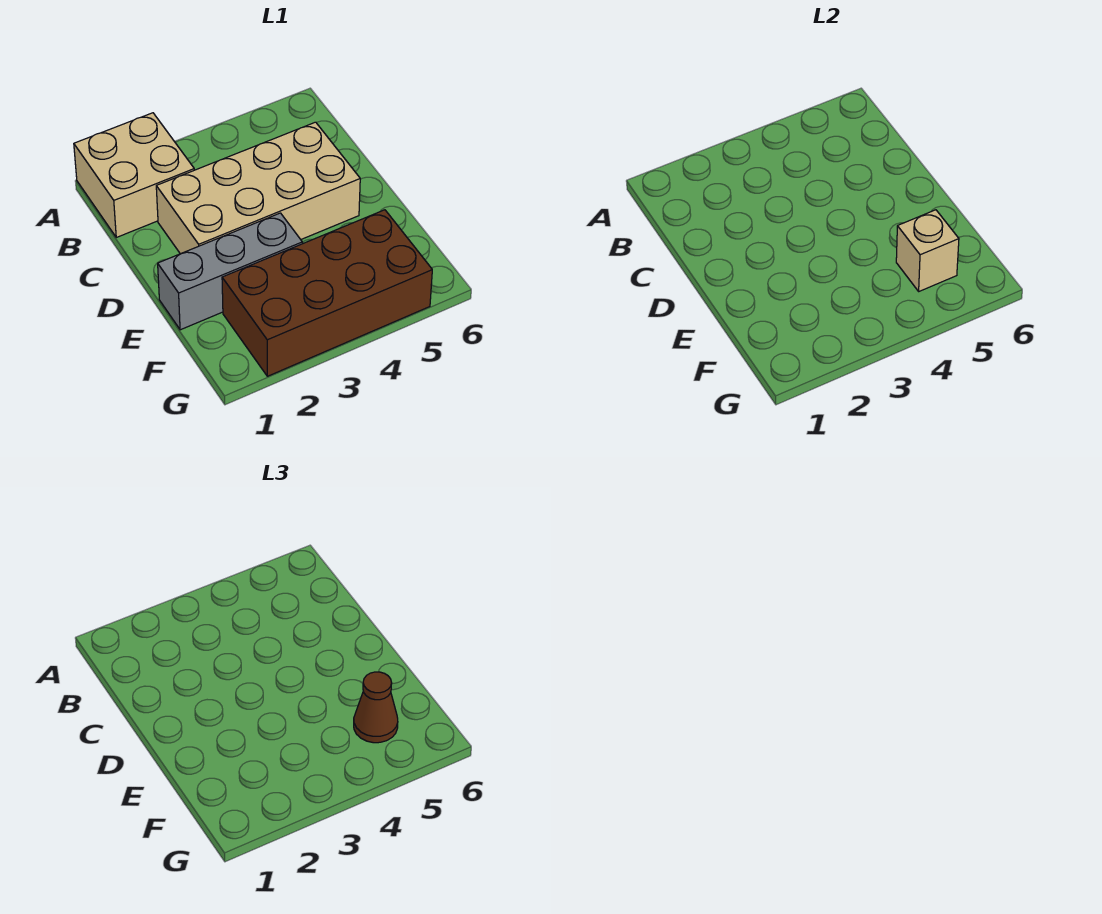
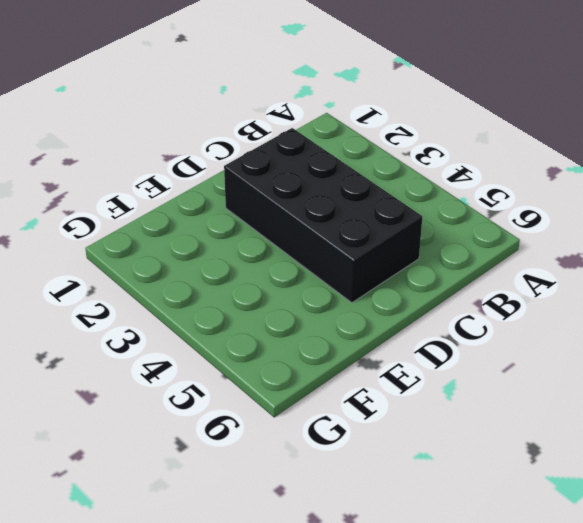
black brick C2:D5 level 1 -> tan brick C2:D5 level 1
none -> tan brick A1:B2 level 1
none -> grey brick E1:E3 level 1

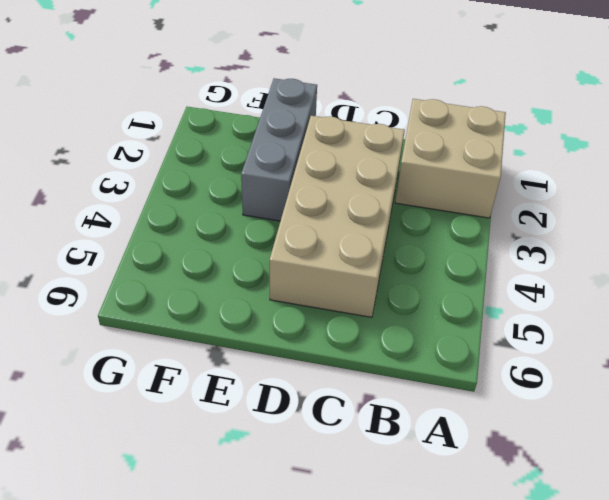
none -> brown brick F2:G5 level 1
none -> tan brick F5 level 2

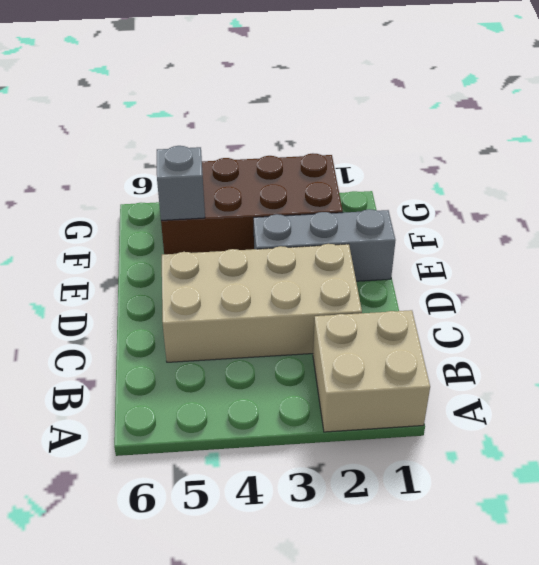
grey brick F5 level 2 -> tan brick F5 level 2
none -> brown cone F5 level 3

